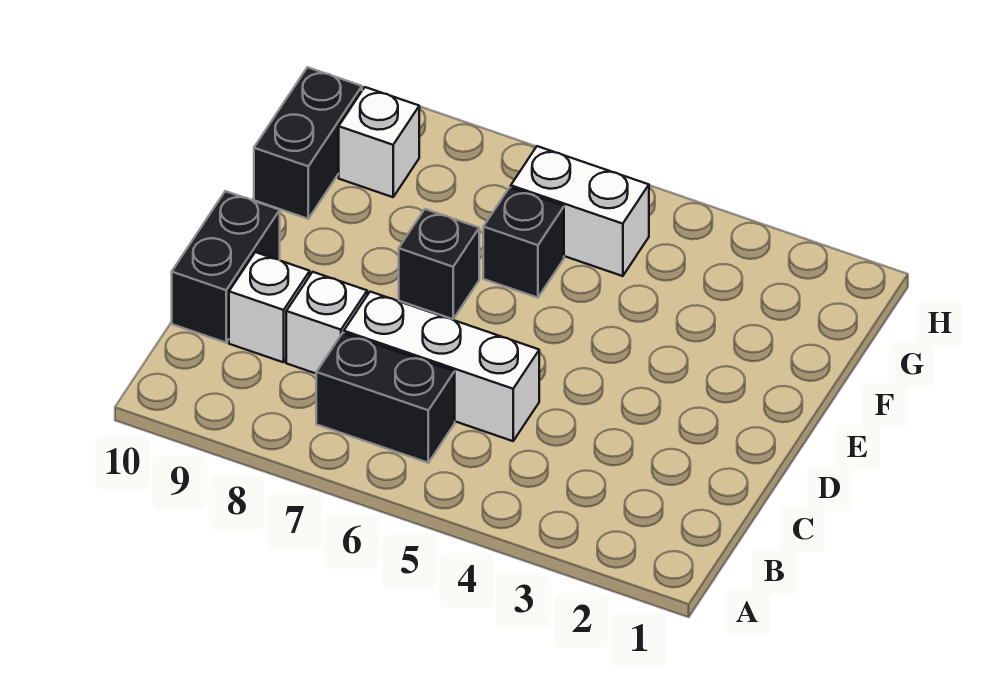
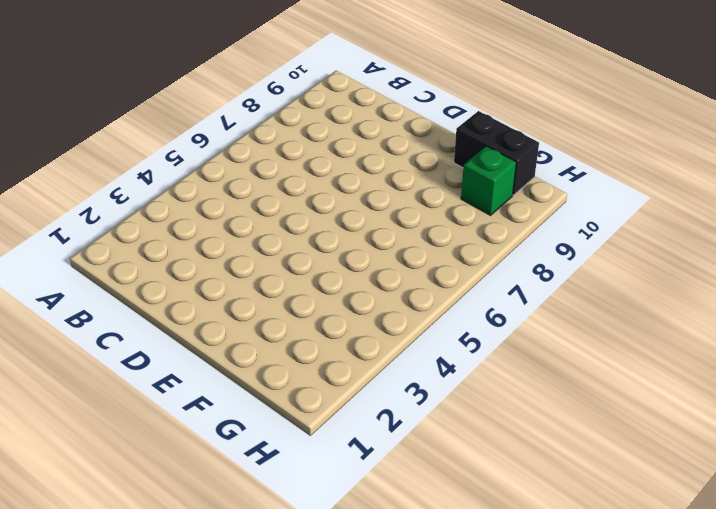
green brick G9 level 1 -> white brick G9 level 1
none -> black brick B6:B7 level 1
none -> white brick C5:C7 level 1

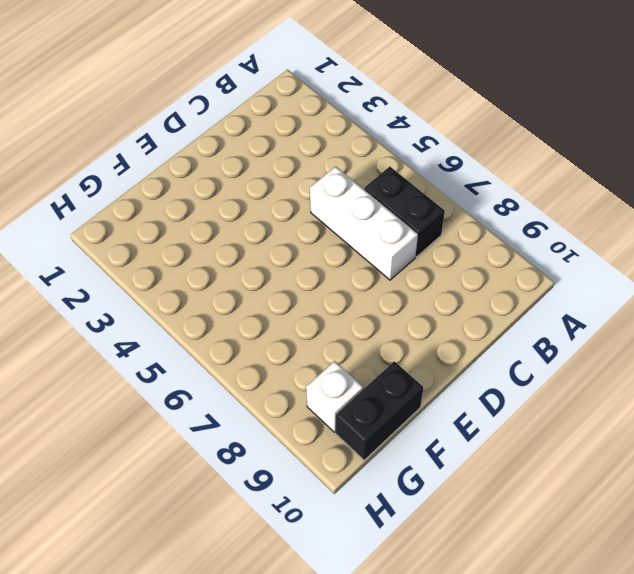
none -> white brick C8 level 1
none -> white brick C9 level 1

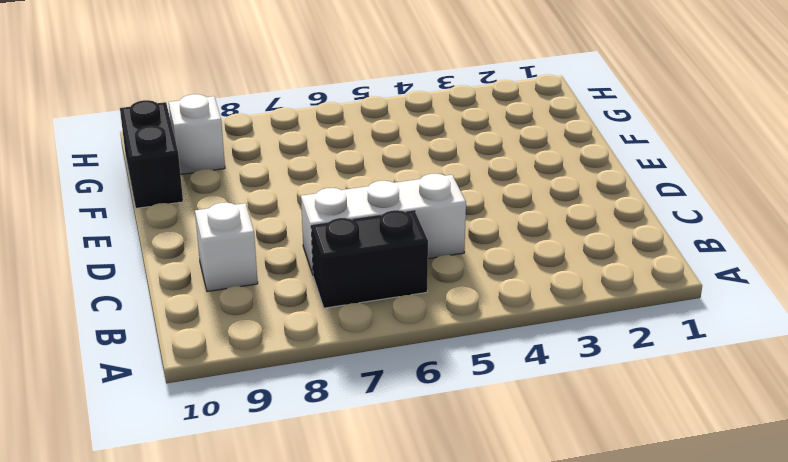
none -> white brick C8 level 1
none -> black brick C10:D10 level 1

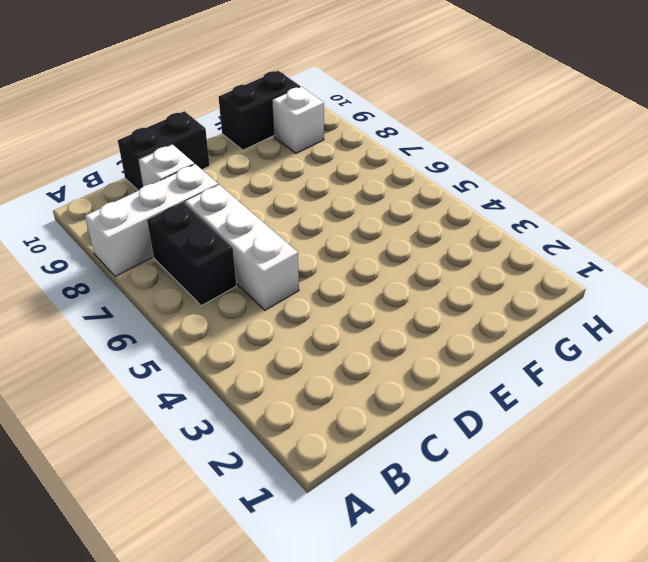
white brick A8:C8 level 1 -> white brick C8 level 1
none -> black brick E7 level 1
none -> black brick F6 level 1

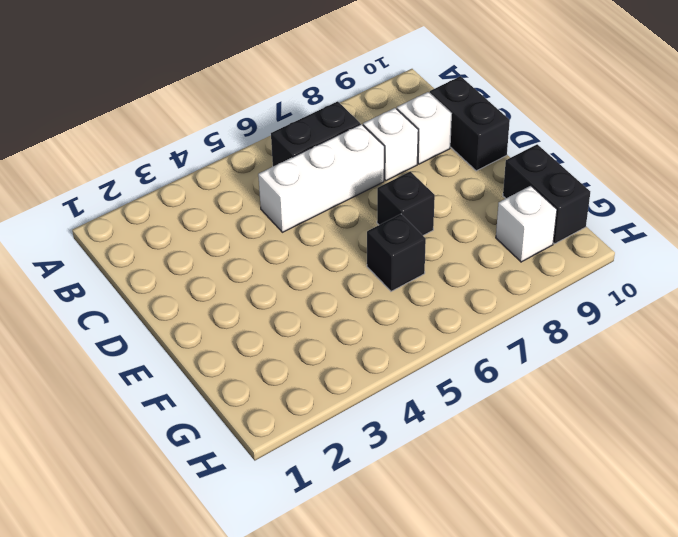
none -> white brick G5:G6 level 1

